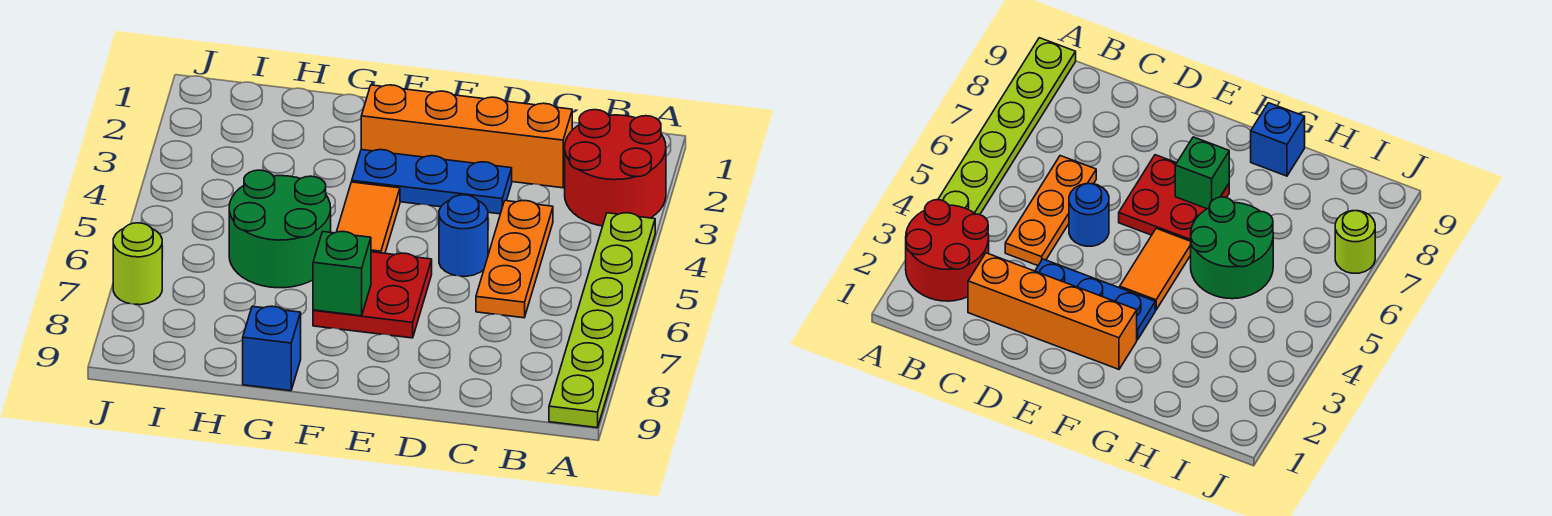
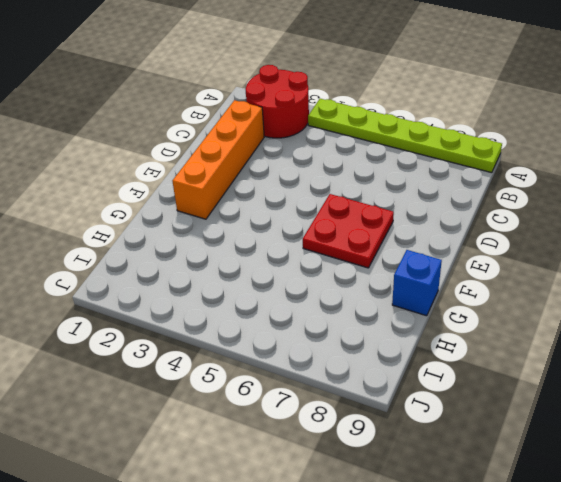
none -> orange plate C4:C6 level 1
none -> blue plate D3:F3 level 1
none -> blue round brick D5 level 1

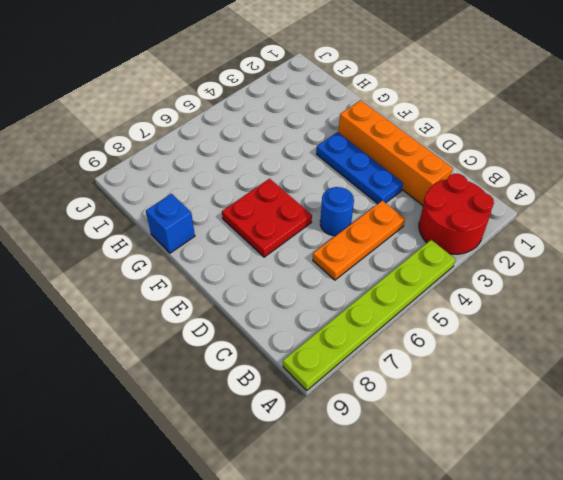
none -> orange tile F4:F5 level 1
none -> green round brick G5:H6 level 1
none -> lime round brick J7 level 1

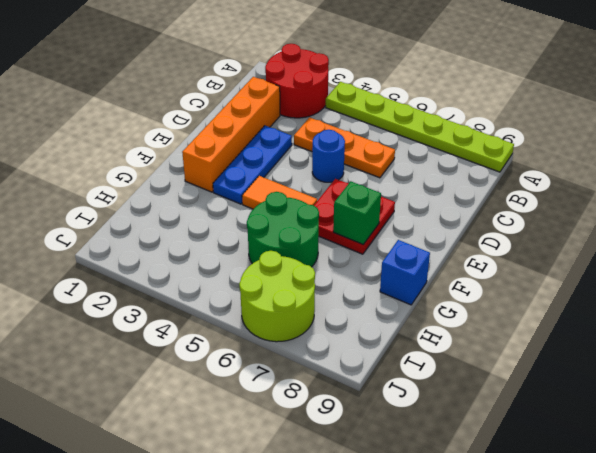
lime round brick I6:J7 level 1 -> lime round brick J7 level 1

